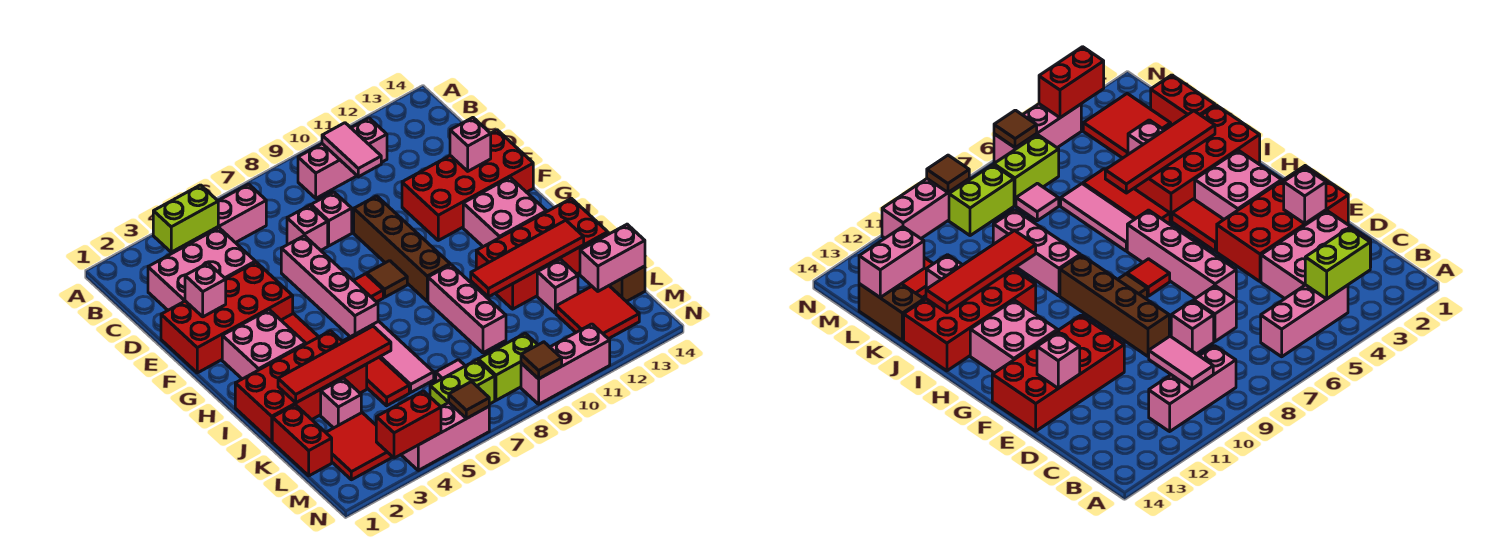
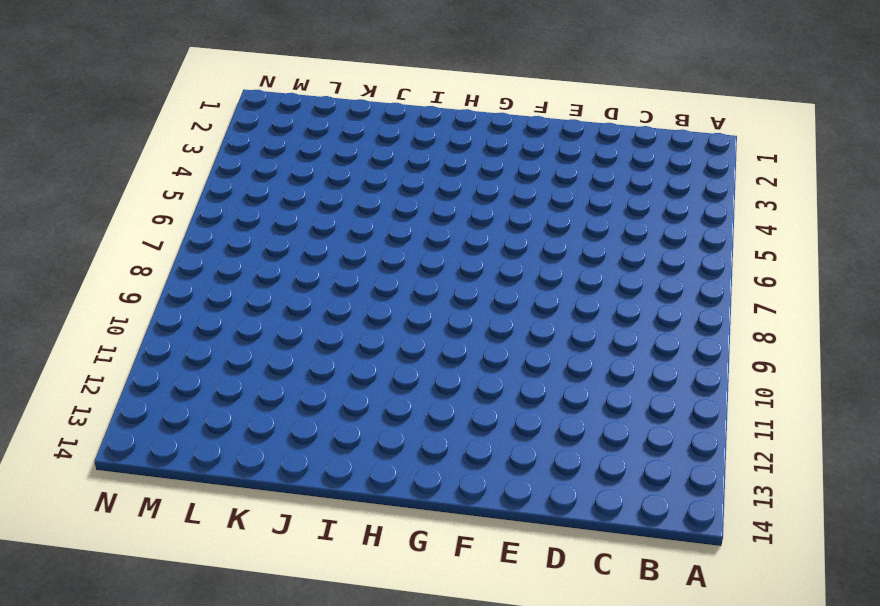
none -> pink brick B4:B6 level 1
none -> pink brick B9:B11 level 1
none -> pink brick C2:D4 level 1
none -> pink brick D7 level 1

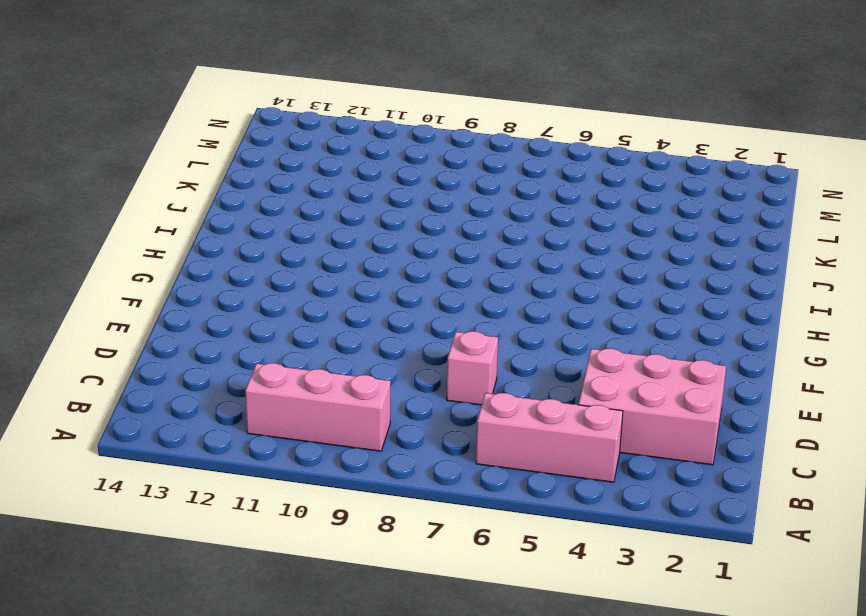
none -> pink brick D8 level 1
none -> red brick E1:F4 level 1
none -> pink brick E6:H6 level 1
none -> brown brick E9:H9 level 1

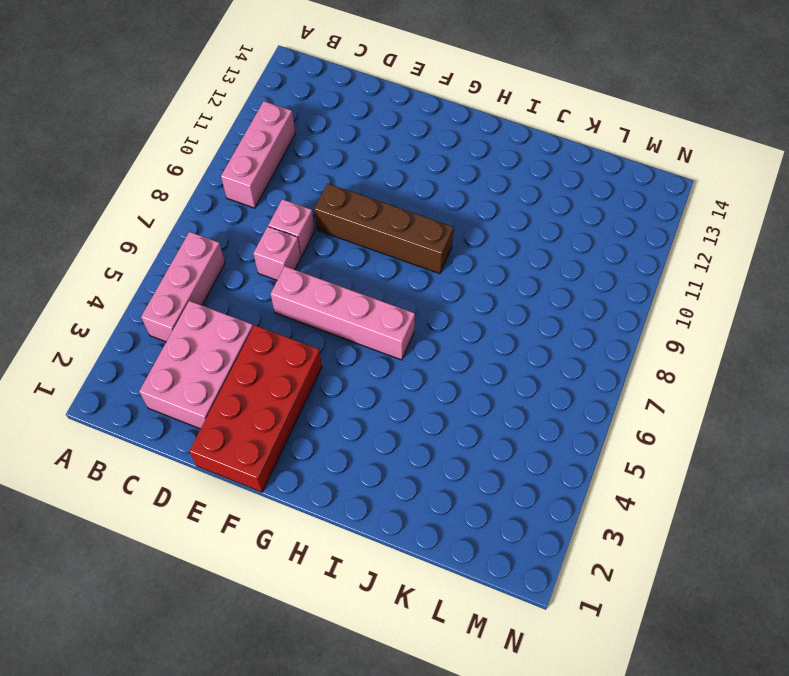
none -> red brick E11:F14 level 1
none -> pink brick G2:H3 level 1
none -> red tile G4:H4 level 1
none -> red tile G7 level 1

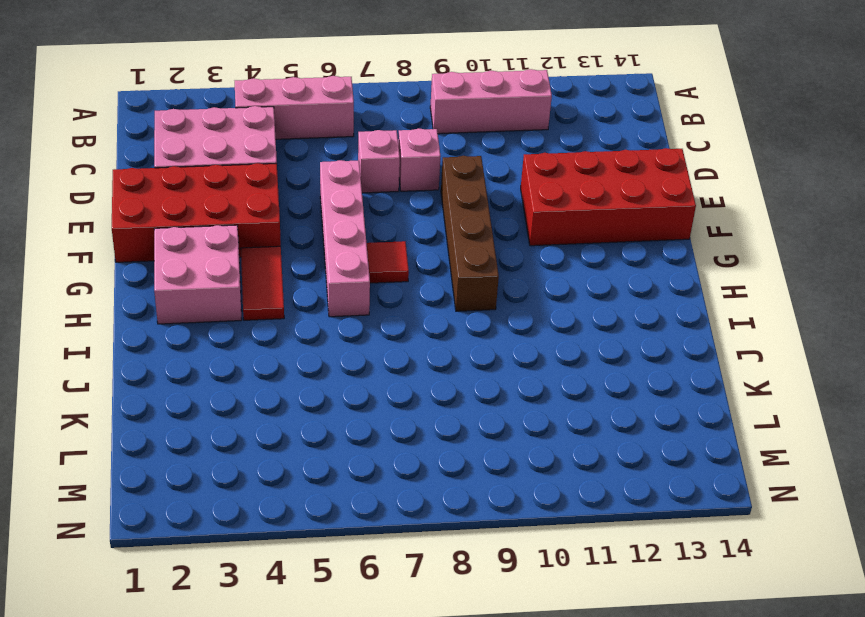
none -> brown tile G8 level 1
none -> pink brick G12:H13 level 1
none -> red brick I1:J4 level 1
none -> red tile I5:K5 level 1

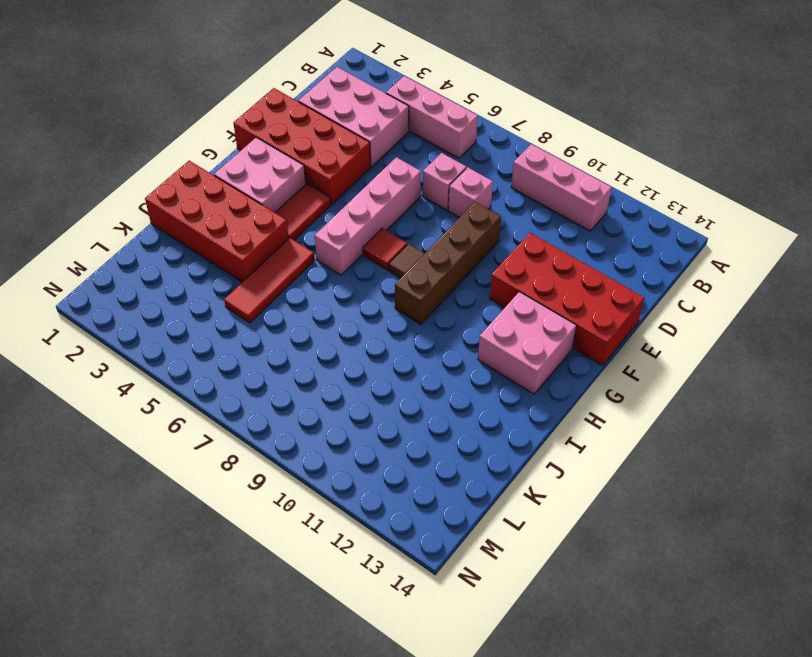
none -> pink tile I6:K6 level 1
none -> pink brick I9:K9 level 1
none -> red brick I11:J14 level 1
none -> red brick K1:L1 level 1

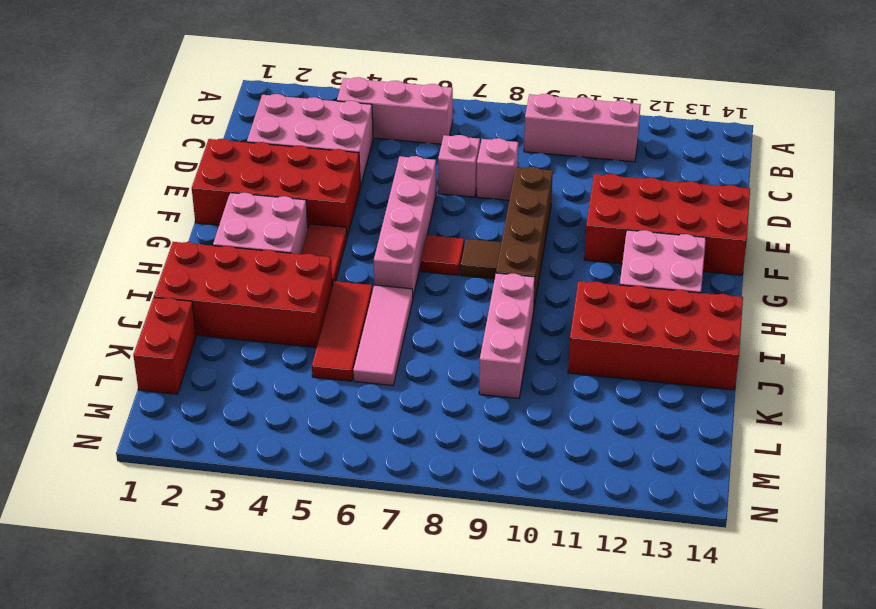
none -> pink brick K3 level 1
none -> pink brick K12 level 1
none -> brown brick K14:L14 level 1
none -> red tile L2:M3 level 1

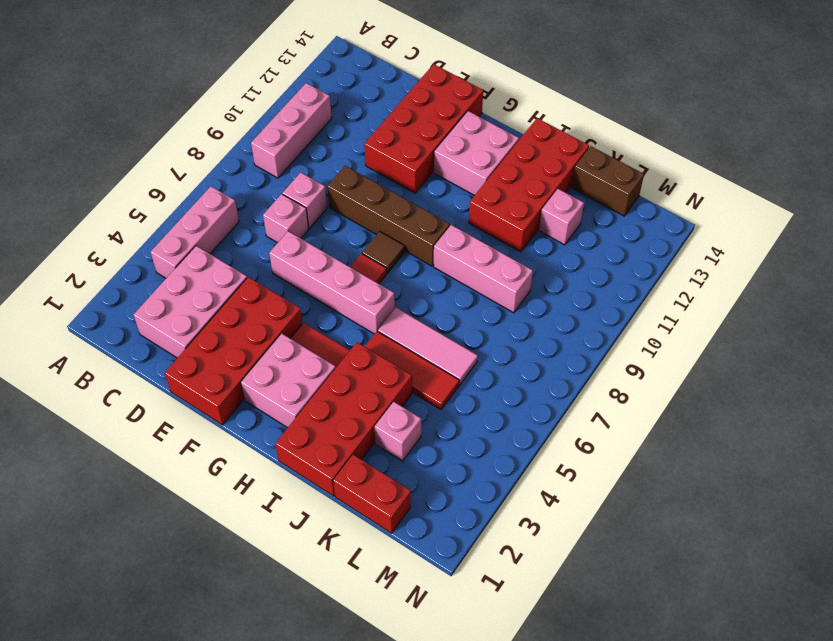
none -> red tile L2:M3 level 1
none -> pink tile L7 level 1
none -> red tile L12:M13 level 1
none -> lime brick M6:M7 level 1

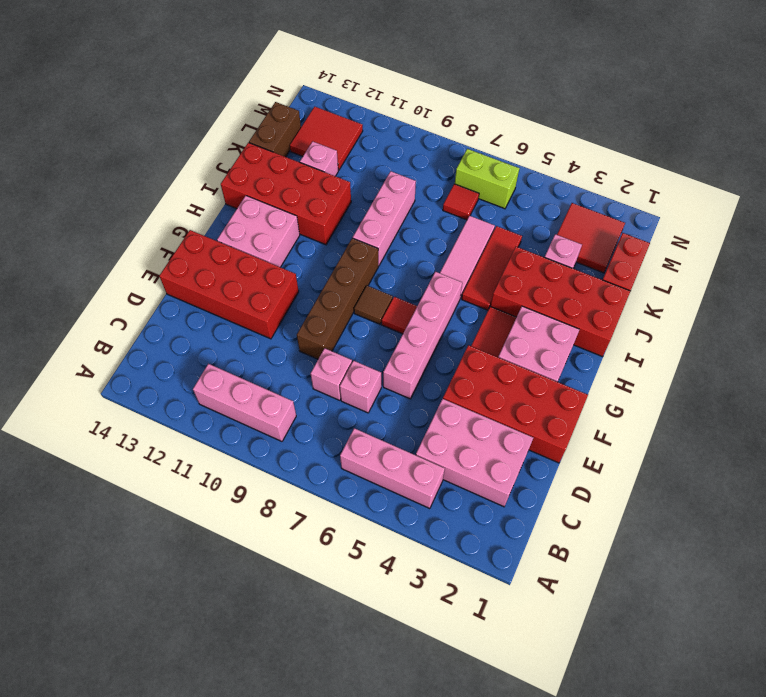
red tile L7 level 1 -> pink tile L7 level 1
none -> lime brick M8:M9 level 1
none -> pink brick N4:N6 level 1
none -> pink brick N9:N11 level 1
none -> lime brick B3:B4 level 2

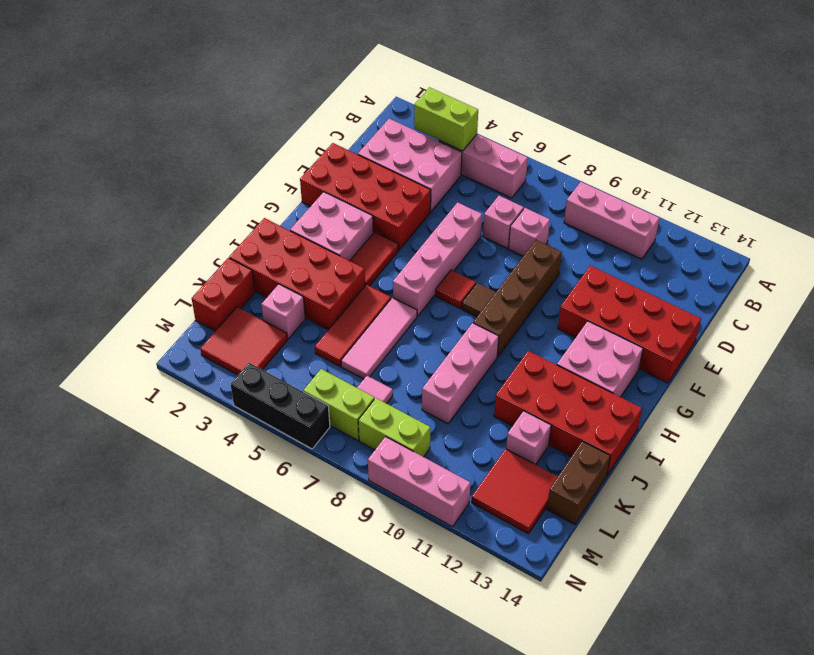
black brick N4:N6 level 1 -> pink brick N4:N6 level 1
none -> pink tile B10:C10 level 2
none -> pink brick E2 level 2
none -> pink brick E13 level 2
none -> red tile J2:J5 level 2

